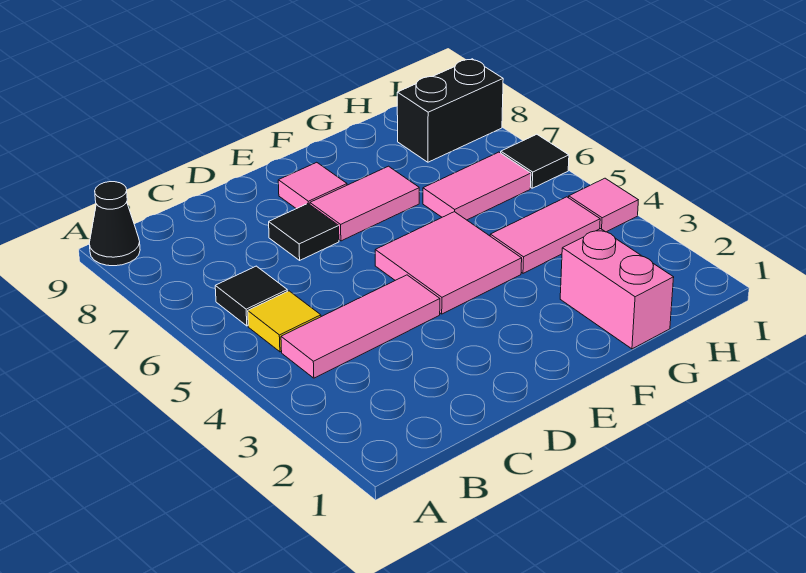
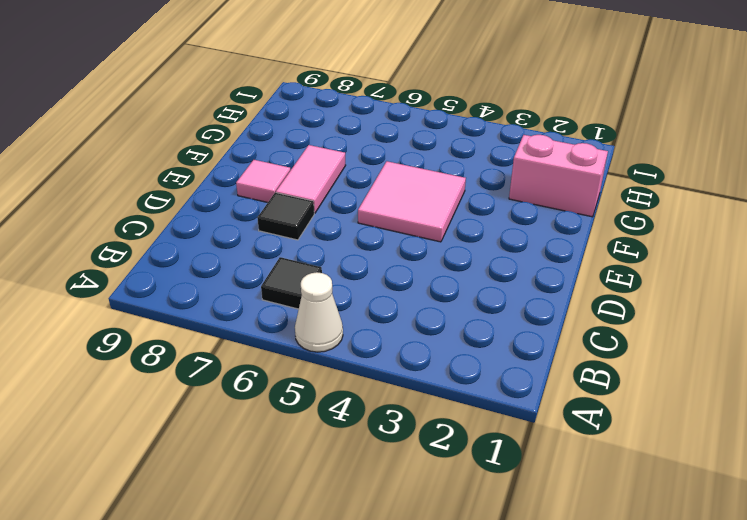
white cone A5 level 1 -> none
none -> black cone A9 level 1
none -> pink tile B4:D4 level 1
none -> yellow tile B5 level 1

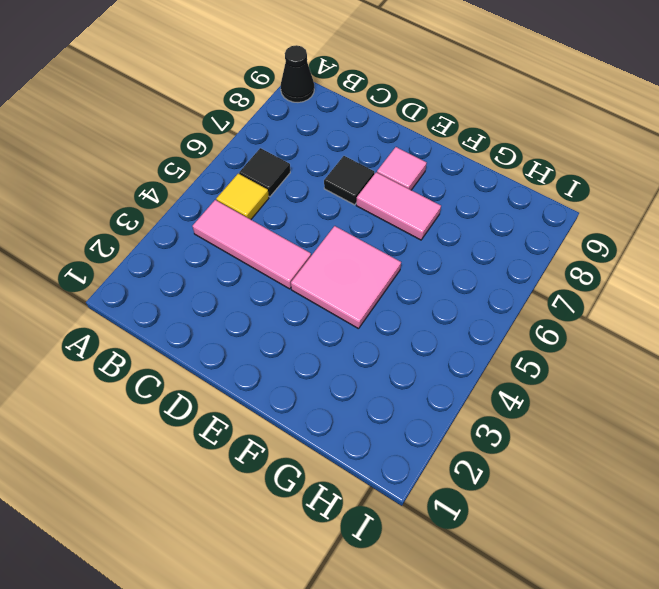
none -> pink brick G1:G2 level 1
none -> pink tile G4:H4 level 1
none -> pink tile G6:H6 level 1

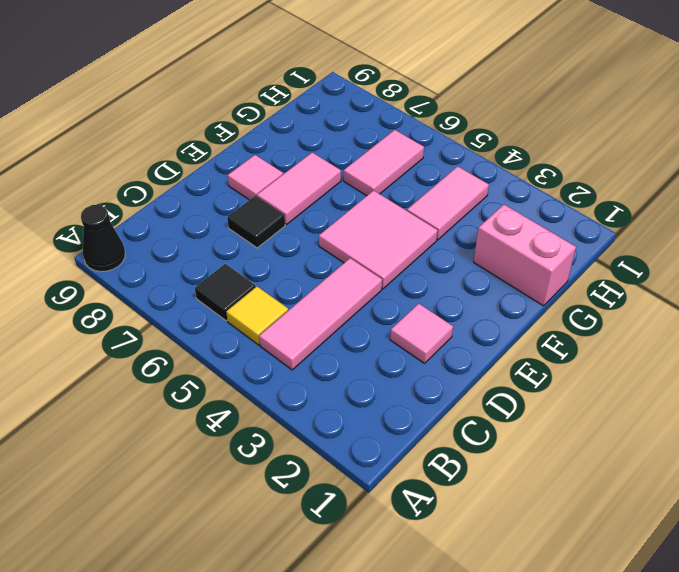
pink tile D2 level 1 -> pink tile I4 level 1
none -> black brick H8:I8 level 1
none -> black tile I6 level 1

